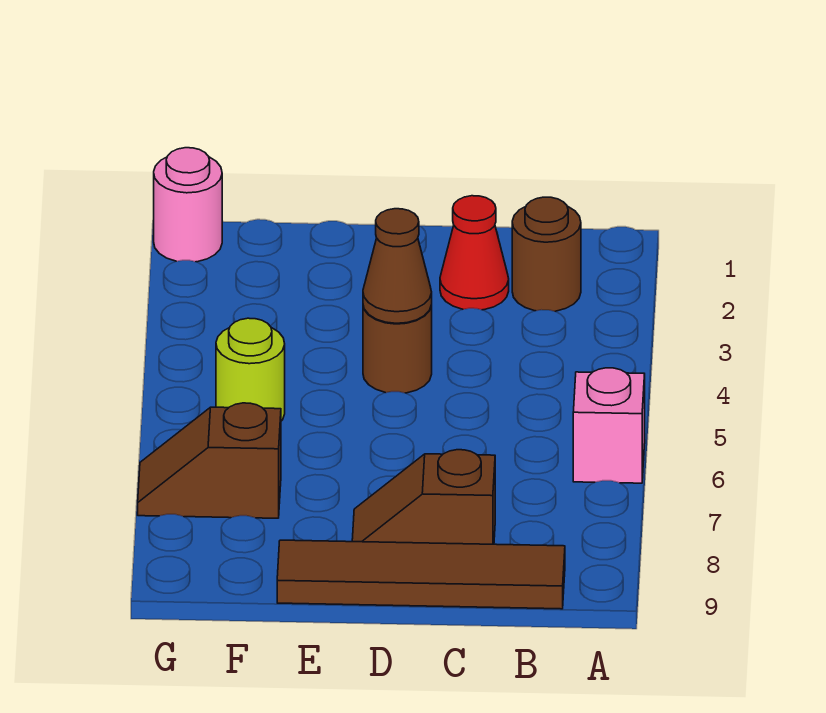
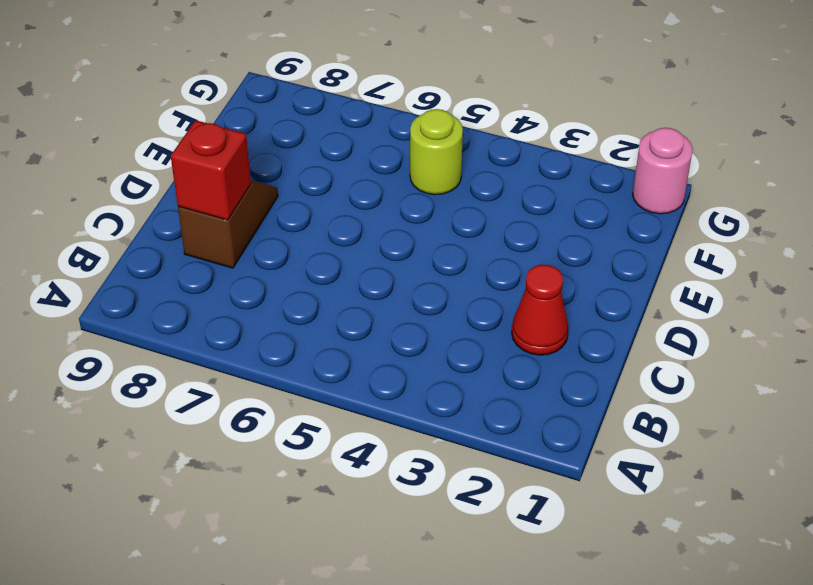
red brick C8 level 2 -> none
none -> pink brick A6 level 1
none -> brown round brick B2 level 1

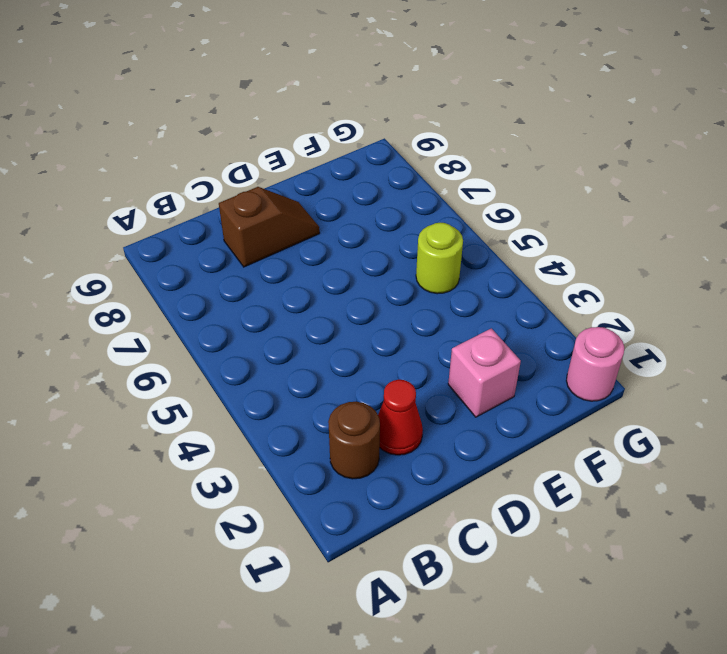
pink brick E2 level 1 -> pink brick A6 level 1
none -> brown tile B9:E9 level 1
none -> brown round brick D4 level 1

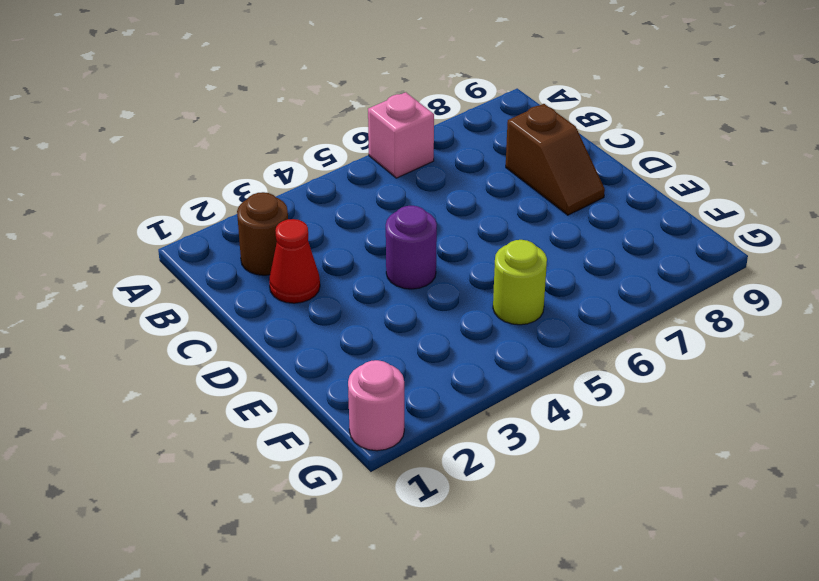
purple round brick D4 level 1 -> brown round brick D4 level 1
none -> brown tile B9:E9 level 1
none -> brown slope F7:G7 level 1 top F

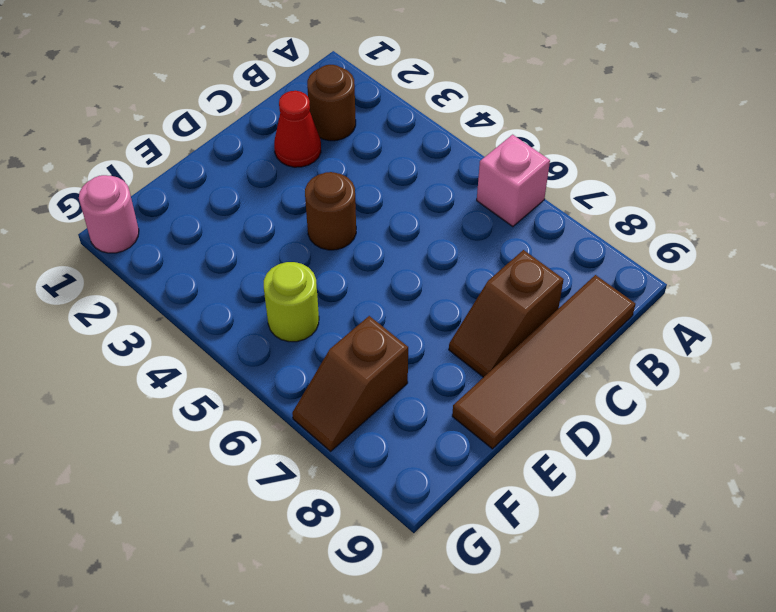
none -> brown cone D4 level 2

